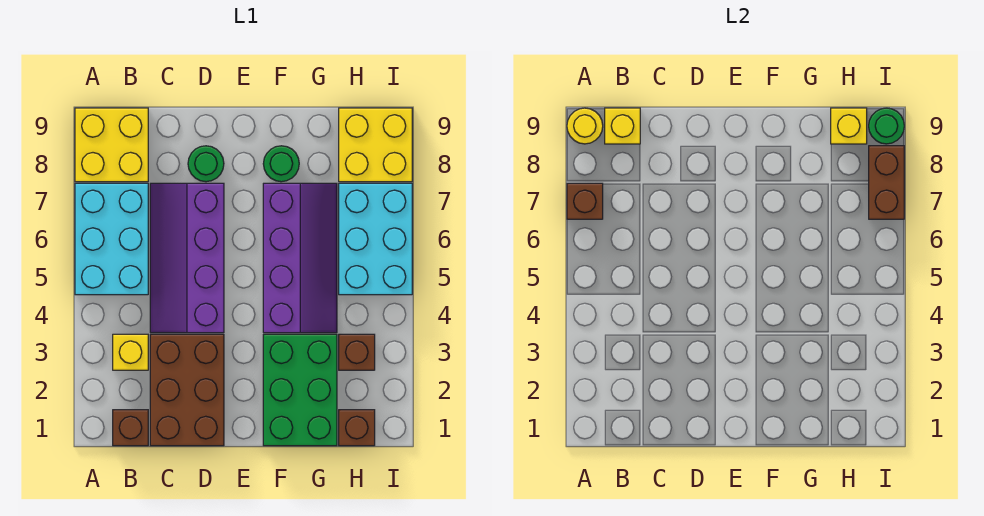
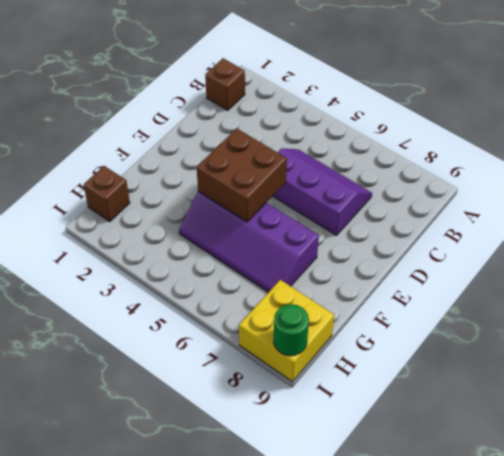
purple slope C5:D7 level 1 top D -> purple slope C4:D7 level 1 top D
brown brick E4:F5 level 2 -> none
none -> cyan brick A5:B7 level 1
none -> yellow brick A8:B9 level 1
none -> yellow brick B3 level 1

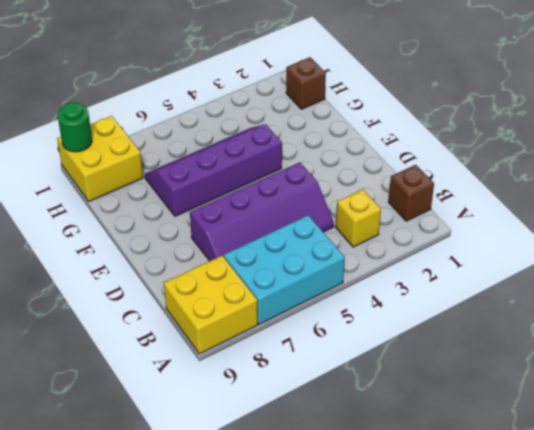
none -> brown brick C1:D3 level 1
none -> green round brick D8 level 1
none -> green brick F1:G3 level 1

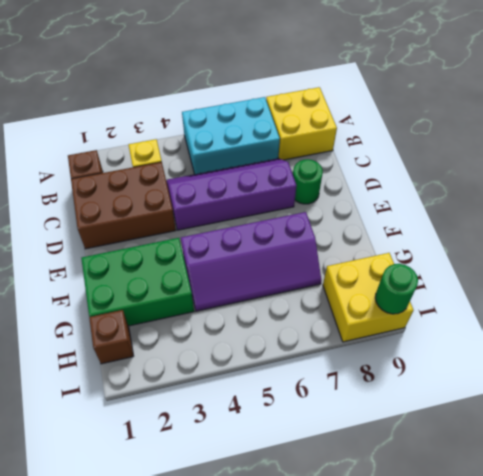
none -> green round brick F8 level 1
none -> brown brick H3 level 1
none -> cyan brick H5:I7 level 1

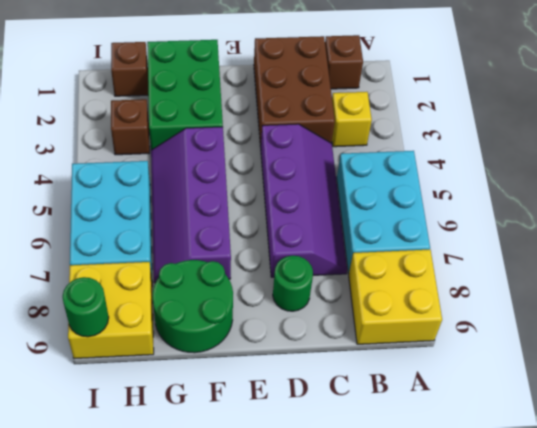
green round brick F8:G9 level 1 -> green round brick F8 level 1
none -> brown brick A7 level 2
none -> yellow round brick A9 level 2
none -> yellow brick B9 level 2

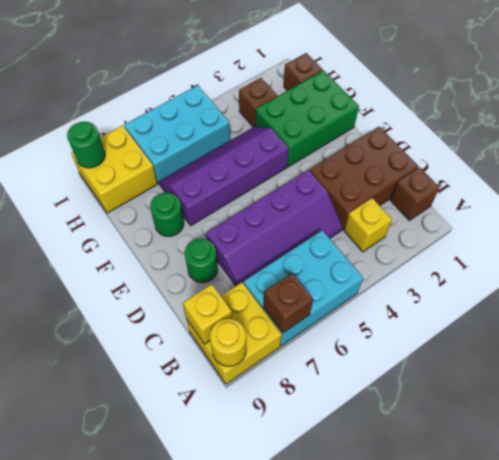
none -> yellow brick H9 level 2
none -> brown brick I7:I8 level 2

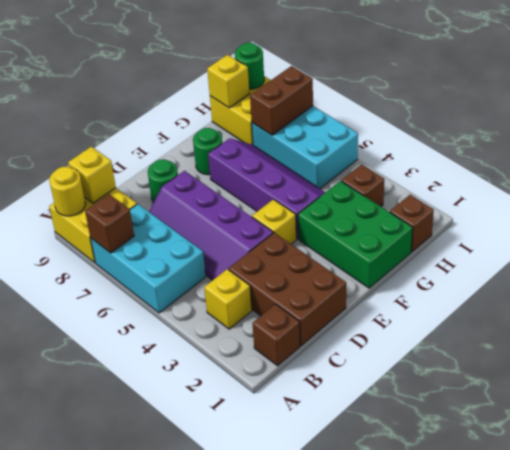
yellow brick E4 level 1 -> none
brown brick H7:I7 level 2 -> brown brick I7:I8 level 2

